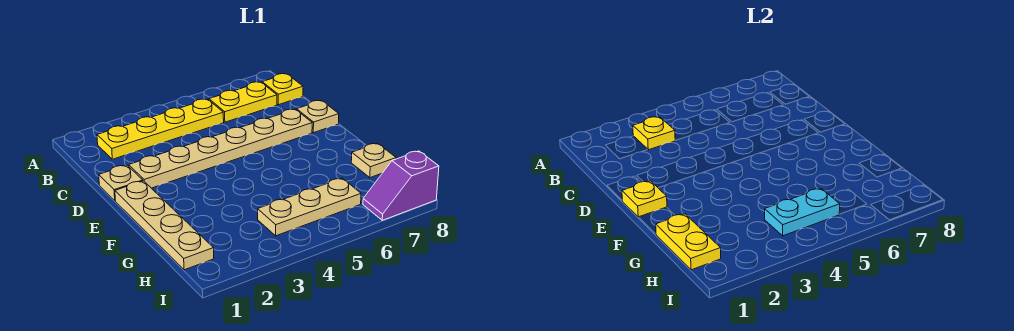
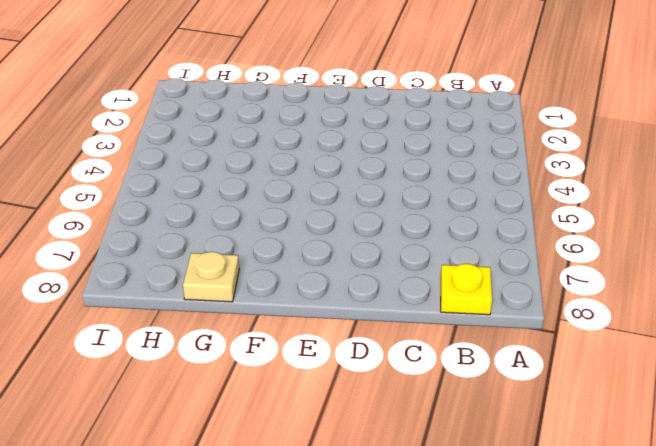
none -> yellow plate B2:B5 level 1
none -> yellow plate B6:B7 level 1
none -> tan plate D1 level 1

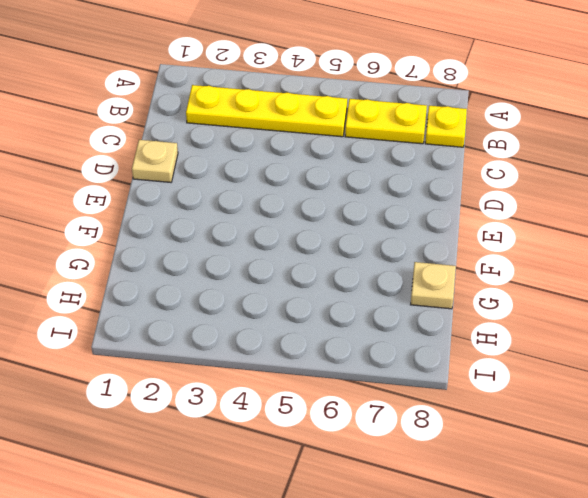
none -> tan plate D2:D7 level 1
none -> tan plate D8 level 1
none -> tan plate E1:H1 level 1

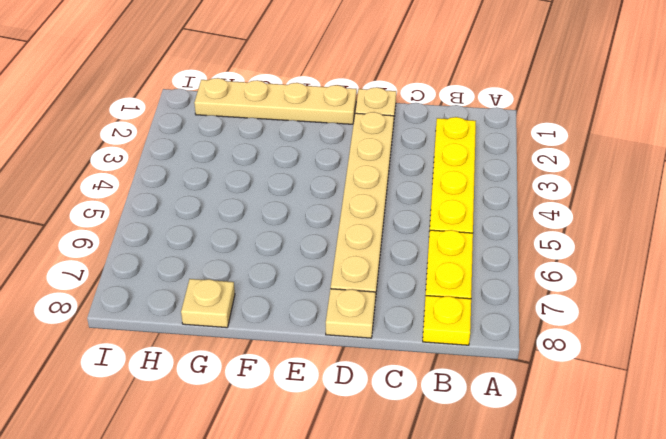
none -> tan plate H4:H6 level 1
none -> purple slope I7:I8 level 1 top 8
none -> yellow plate B3 level 2

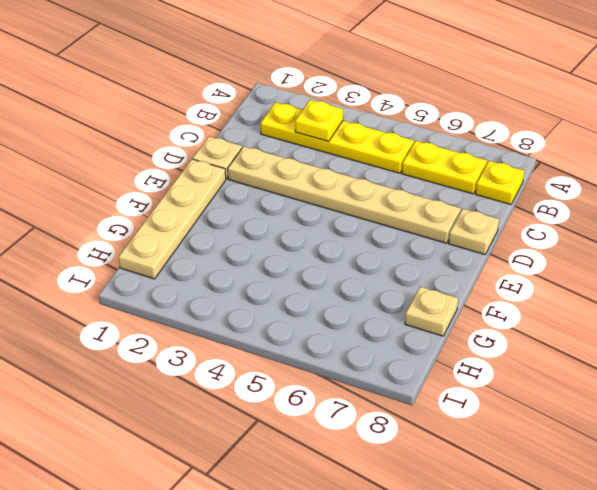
none -> tan plate H4:H6 level 1
none -> purple slope I7:I8 level 1 top 8
none -> yellow plate E1 level 2

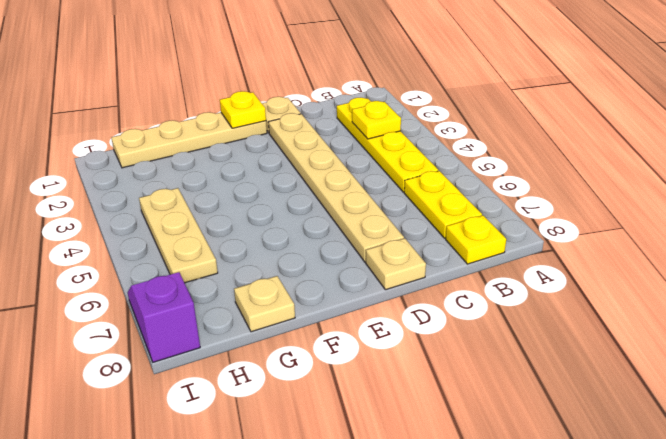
none -> yellow plate G1:H1 level 2
none -> cyan plate H4:H5 level 2

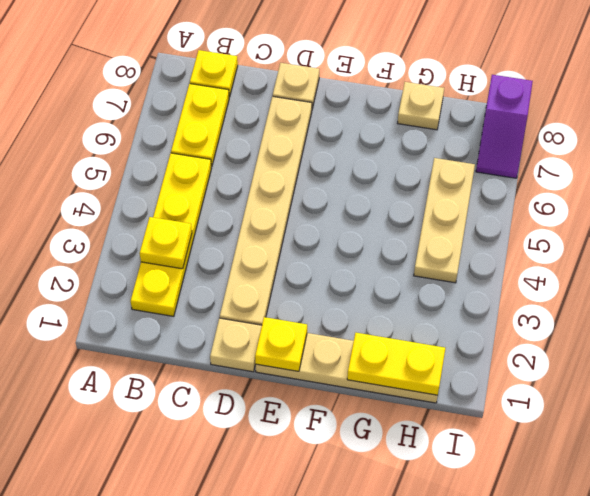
none -> cyan plate H4:H5 level 2

